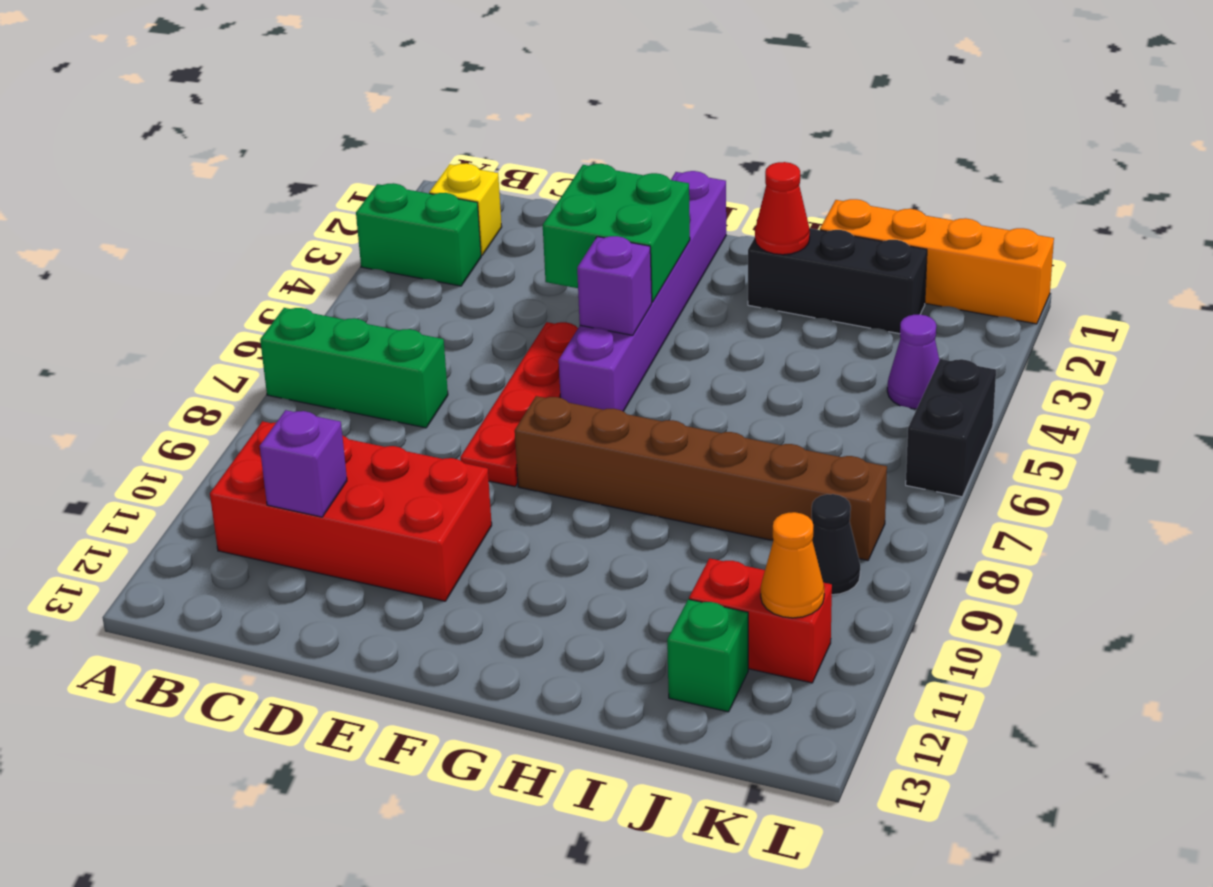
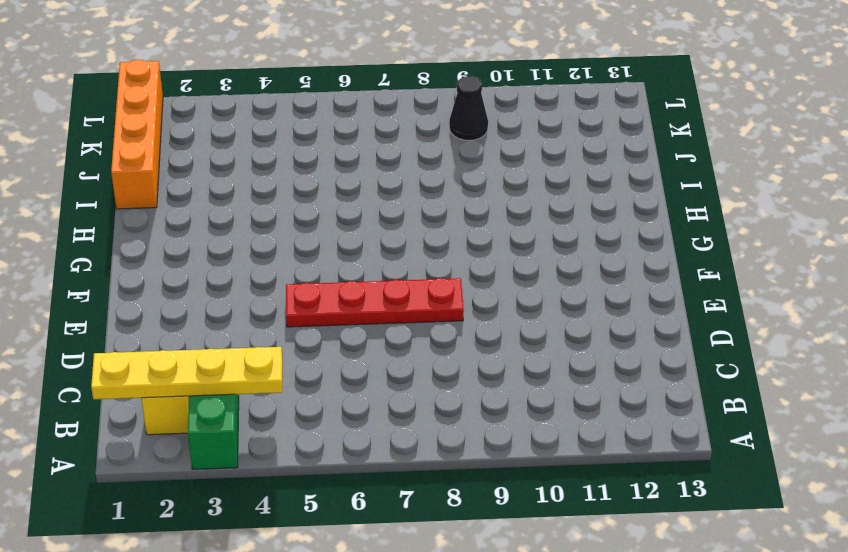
yellow plate B1:B4 level 2 -> none
none -> green brick A7:C7 level 1
none -> red brick B10:E11 level 1
none -> purple brick F1:F6 level 1

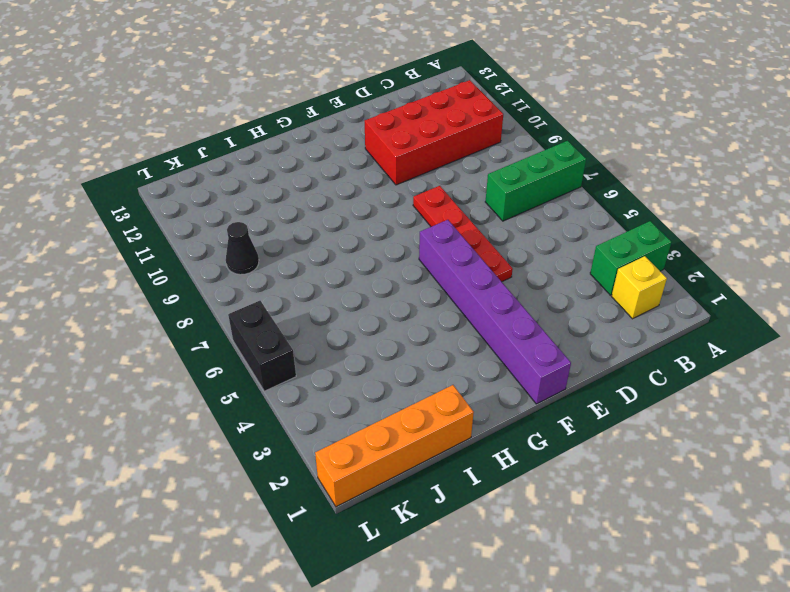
none -> brown brick F8:K8 level 1
none -> black brick H2:J2 level 1
none -> red brick J11:K11 level 1

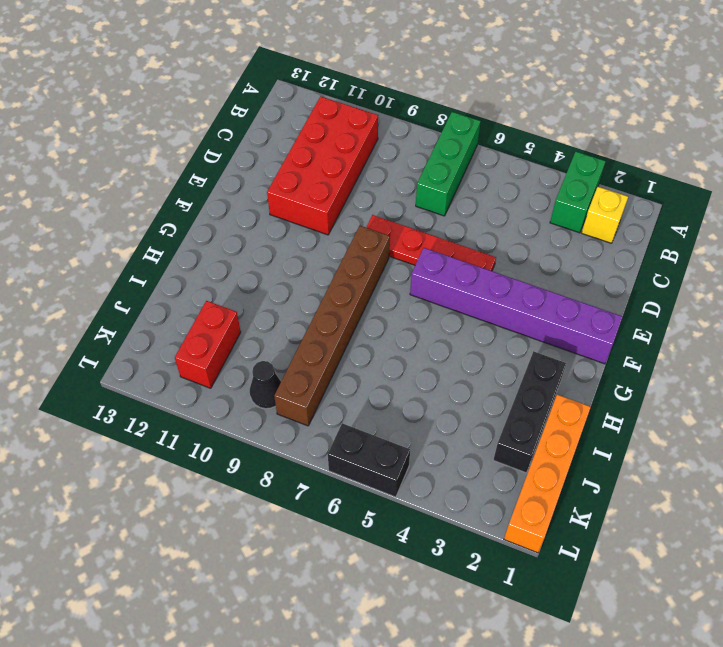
none -> green brick J12 level 1
none -> purple cone K4 level 1
none -> purple brick C11 level 2

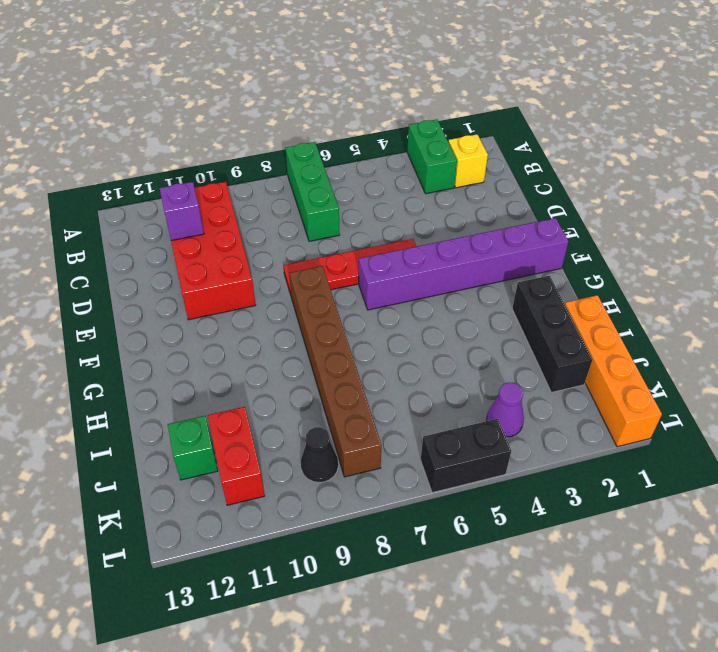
none -> green brick E3:F4 level 2
none -> purple brick F5 level 2
none -> red cone H2 level 2

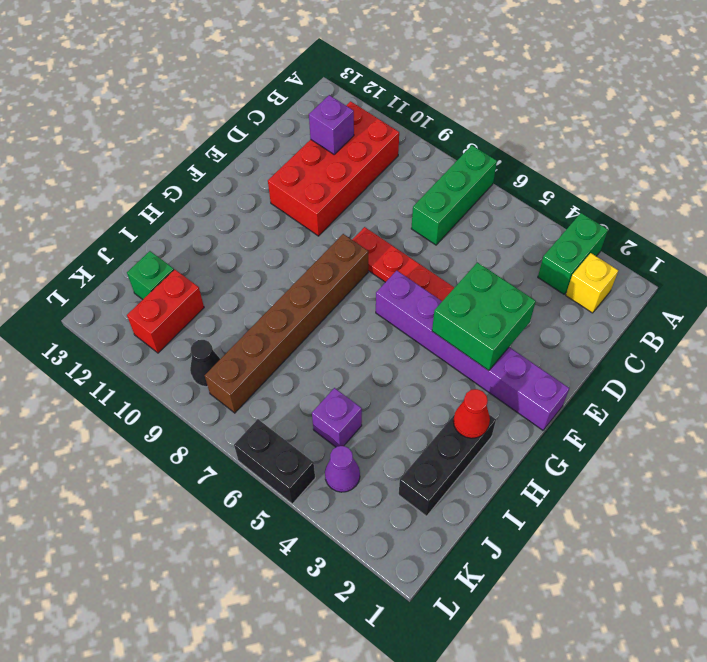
purple brick J5 level 1 -> purple brick F5 level 2
none -> orange brick I1:L1 level 1
none -> orange cone K11 level 2

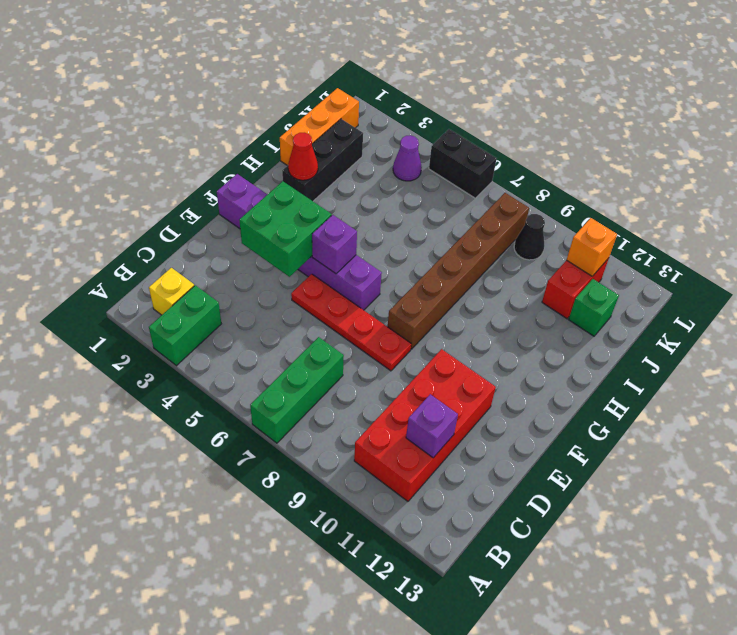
orange brick I1:K1 level 1 -> orange brick I1:L1 level 1
orange brick K11 level 2 -> orange cone K11 level 2

